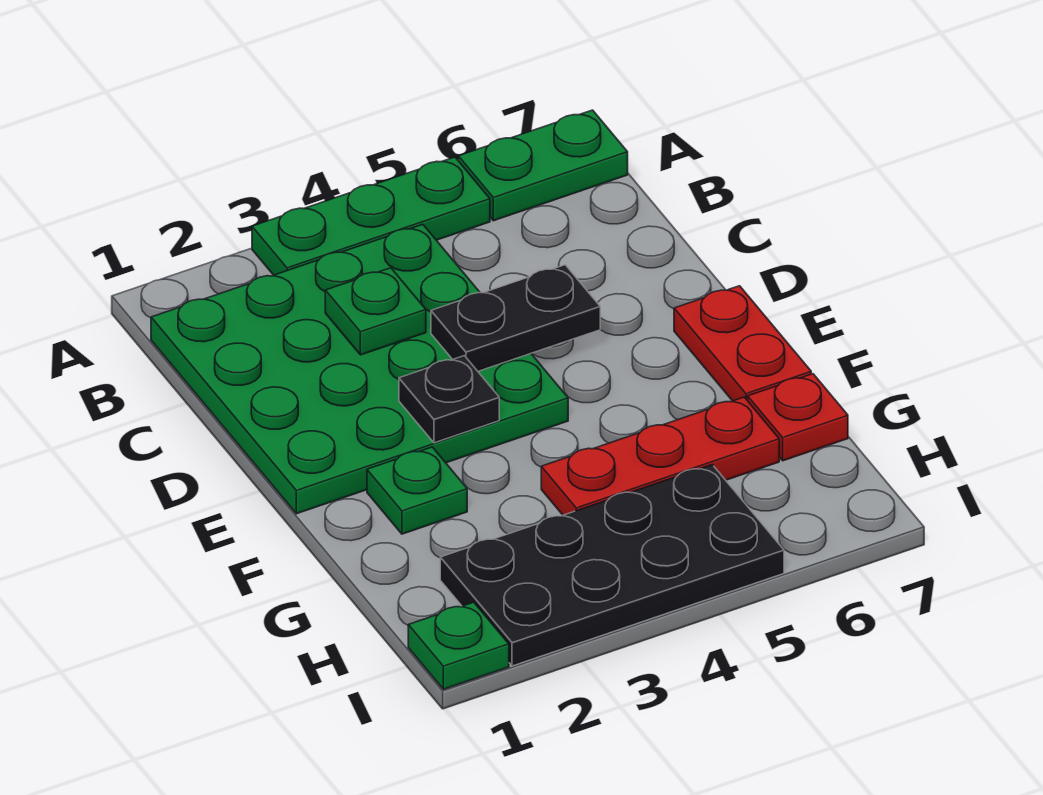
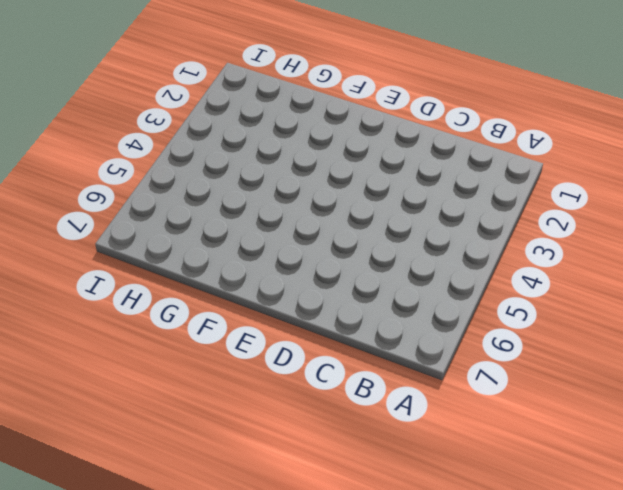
none -> green plate A3:A5 level 1
none -> green plate A6:A7 level 1
none -> green plate B1:E4 level 1

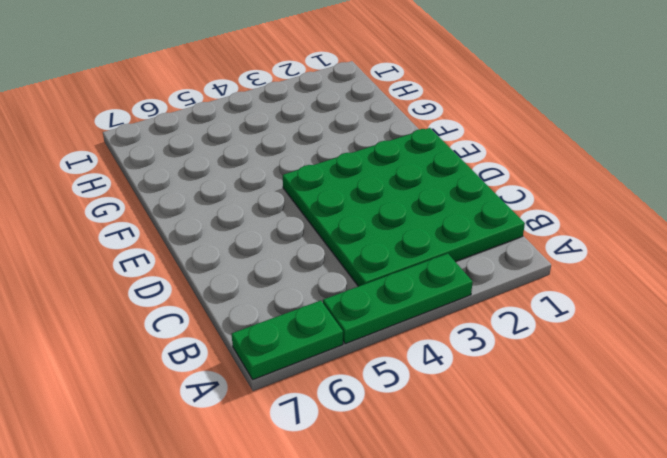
none -> red plate E7:F7 level 1
none -> green plate F2 level 1
none -> red plate G4:G6 level 1

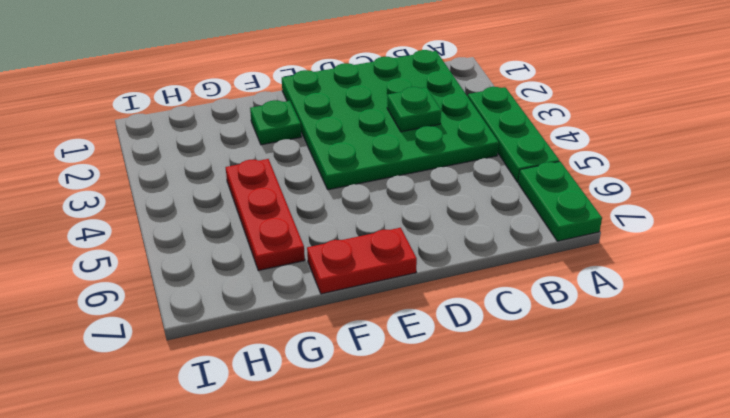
none -> red plate G7 level 1
none -> black plate H2:I5 level 1
none -> green plate I1 level 1

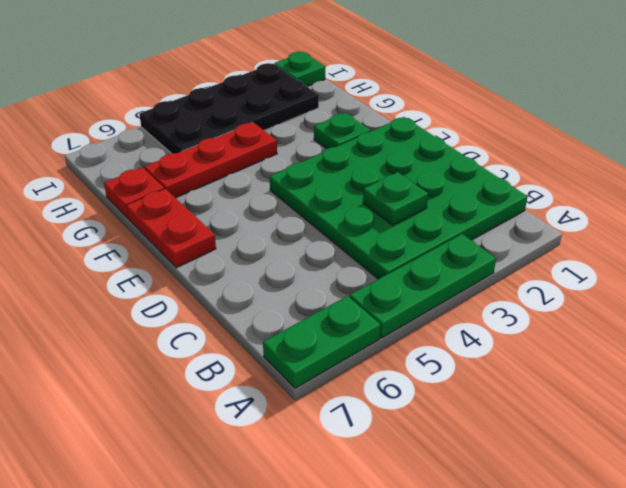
none -> black plate D4:D5 level 2
none -> black plate E3 level 2

